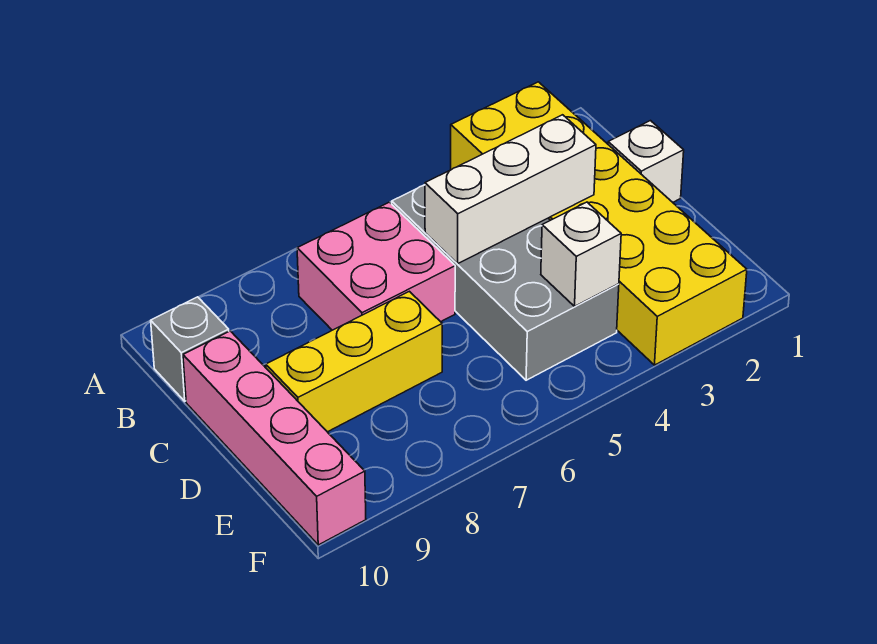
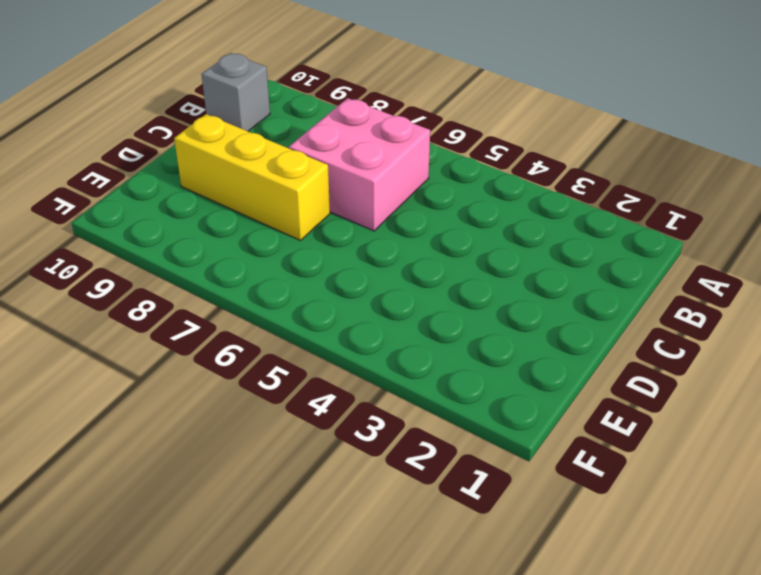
none -> yellow brick A2:F3 level 1
none -> grey brick B4:E5 level 1

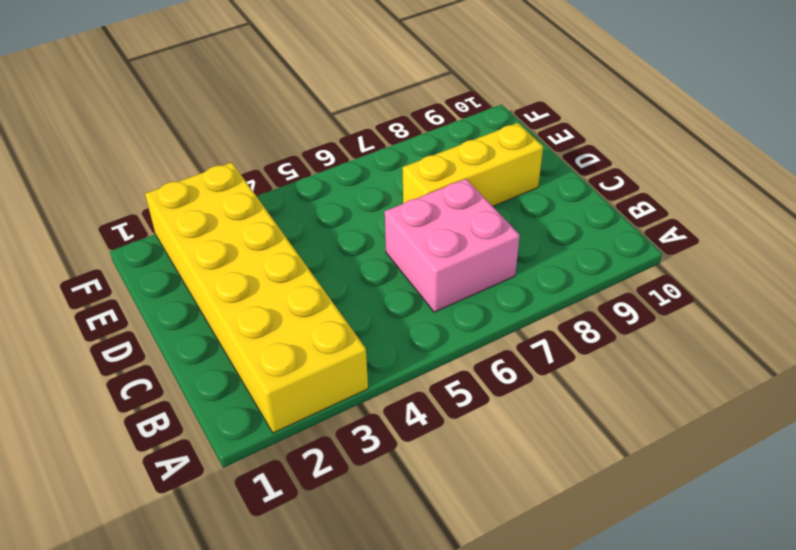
none -> grey brick B4:E5 level 1
none -> grey brick B10 level 1

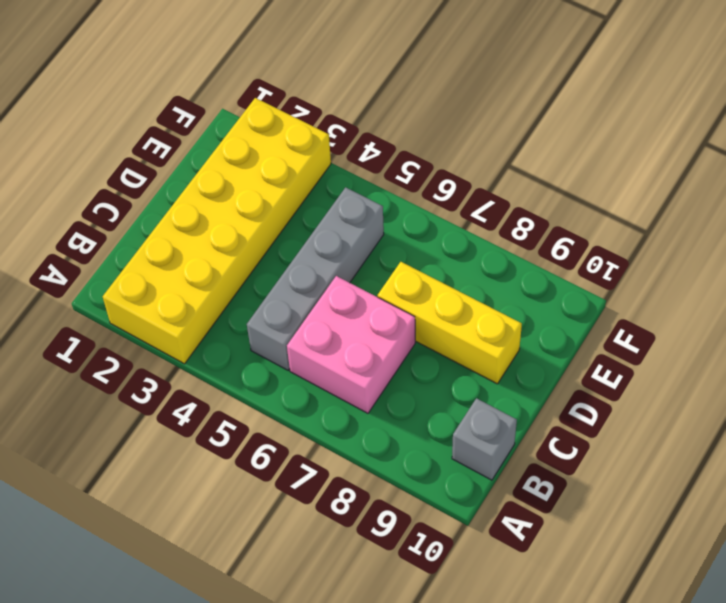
grey brick B5:E5 level 1 -> grey brick B4:E5 level 1
none -> white brick C1 level 1
none -> pink brick C10:F10 level 1

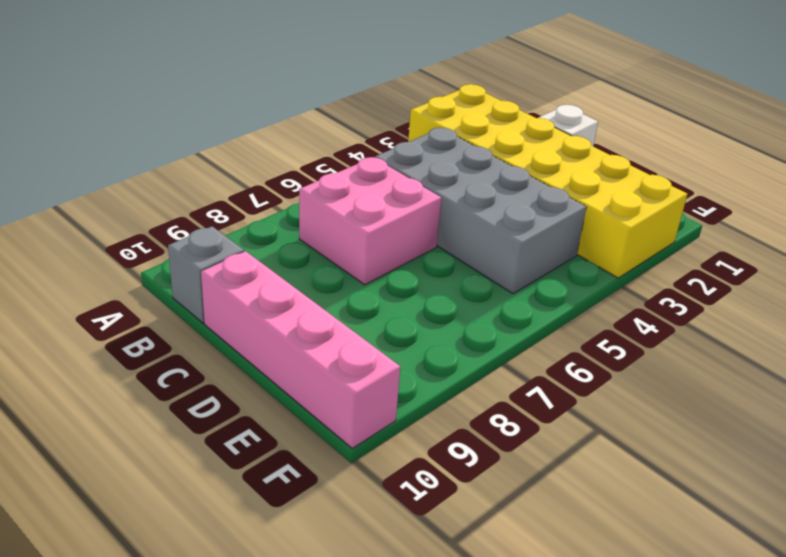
none -> yellow brick D7:D9 level 1
none -> white brick C3:C5 level 2

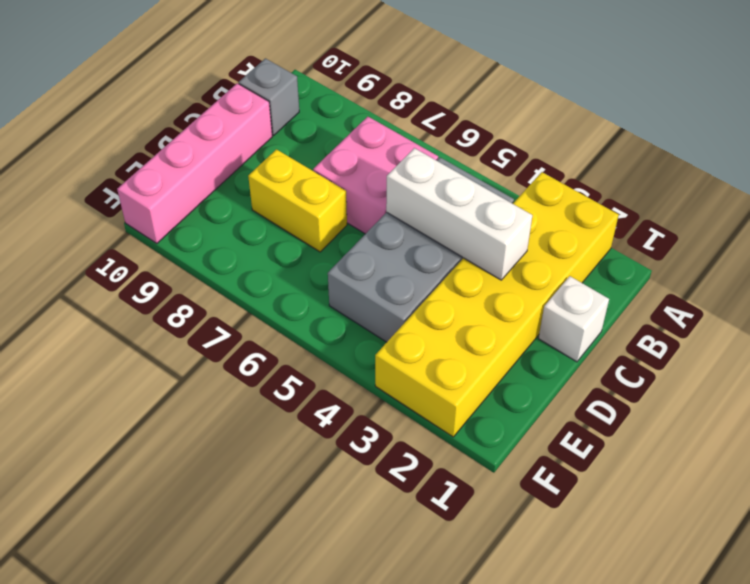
yellow brick D7:D8 level 1 -> yellow brick D7:D9 level 1
none -> white brick E4 level 2

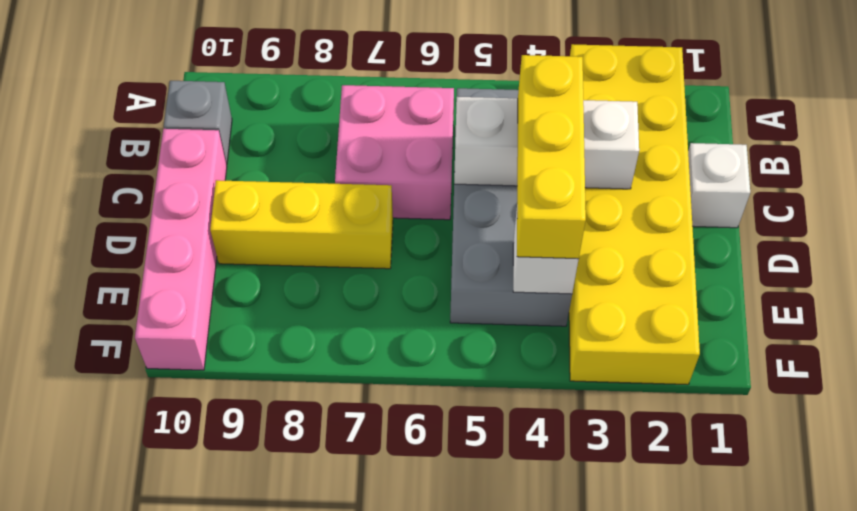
yellow brick C4:E4 level 3 -> none

